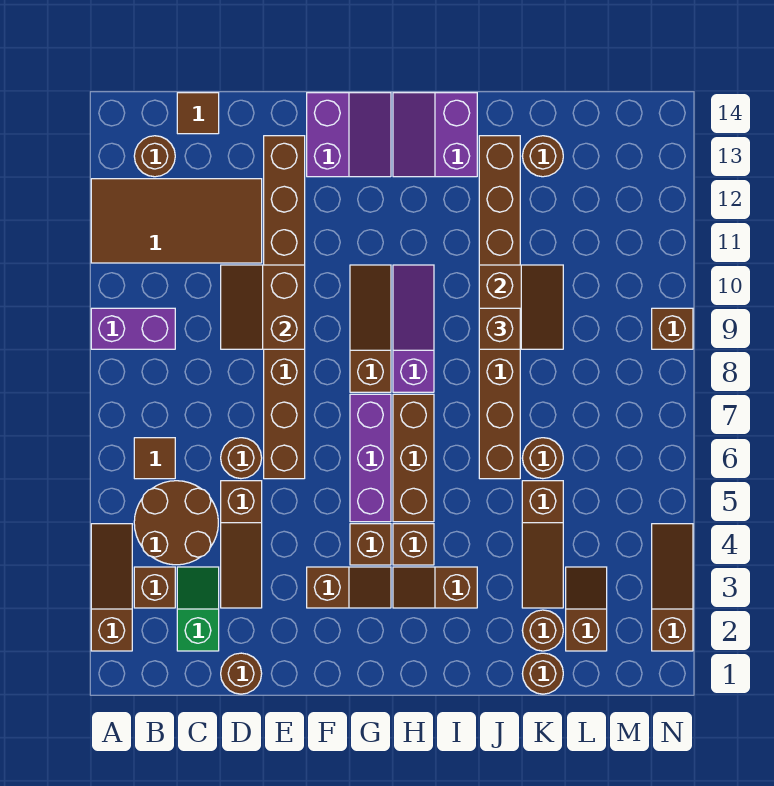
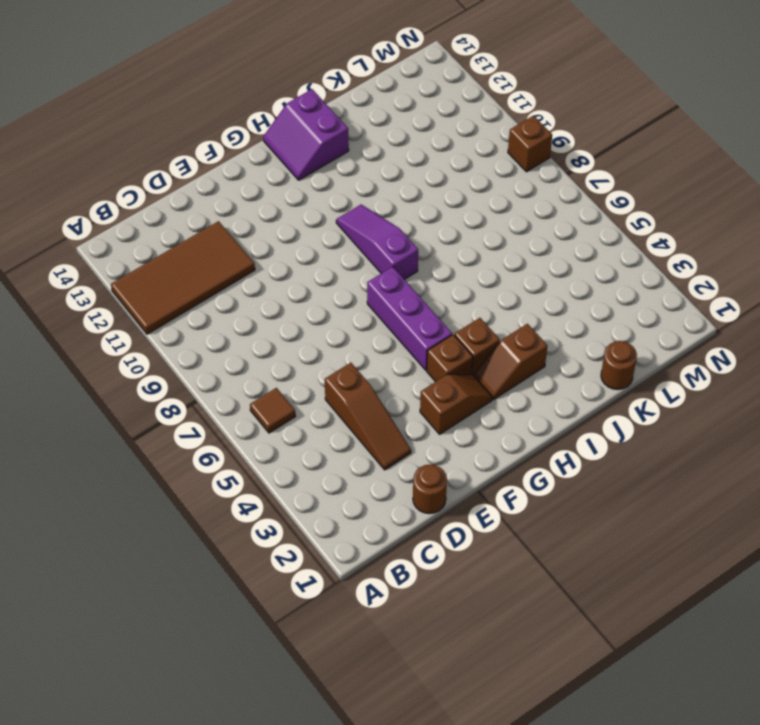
none -> brown slope A2:A4 level 1 top 2
none -> purple brick A9:B9 level 1
none -> brown brick B3 level 1
none -> brown round brick B4:C5 level 1

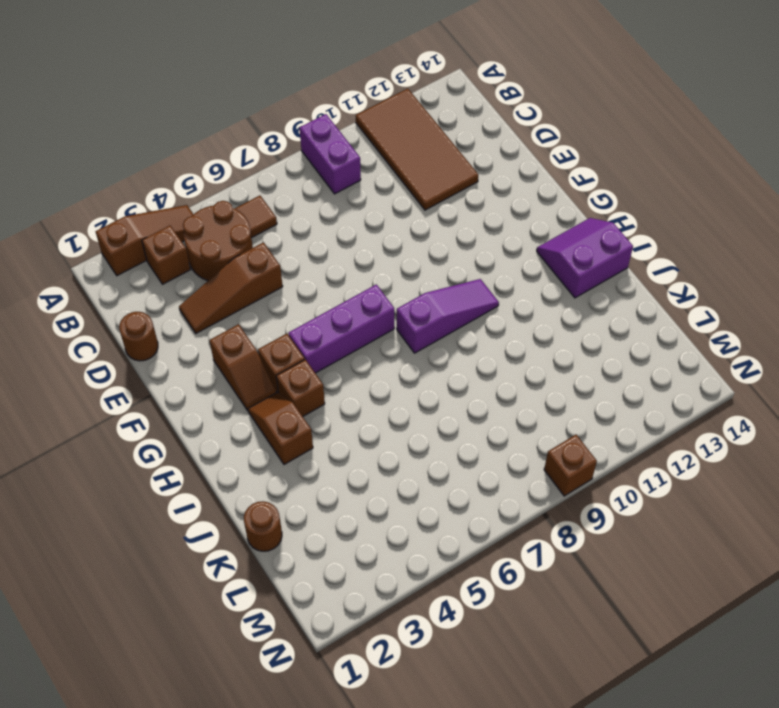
none -> brown round brick B13 level 1
none -> green slope C2:C3 level 1 top 2
none -> brown tile C14 level 1
none -> brown round brick D6 level 1

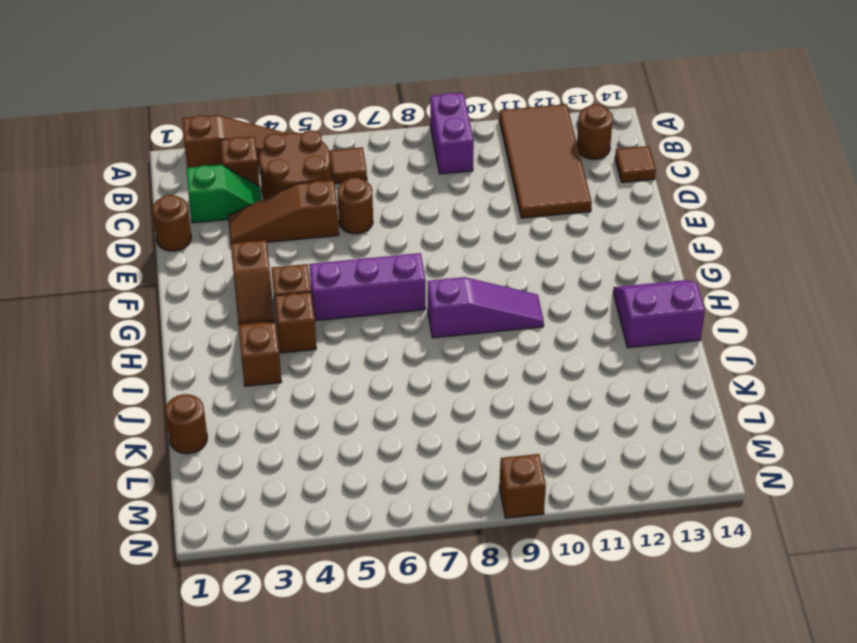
none -> brown brick E6:E13 level 1
none -> purple slope F13:G14 level 1 top F
none -> brown slope G8:G10 level 1 top 8
none -> brown brick H5:H7 level 1

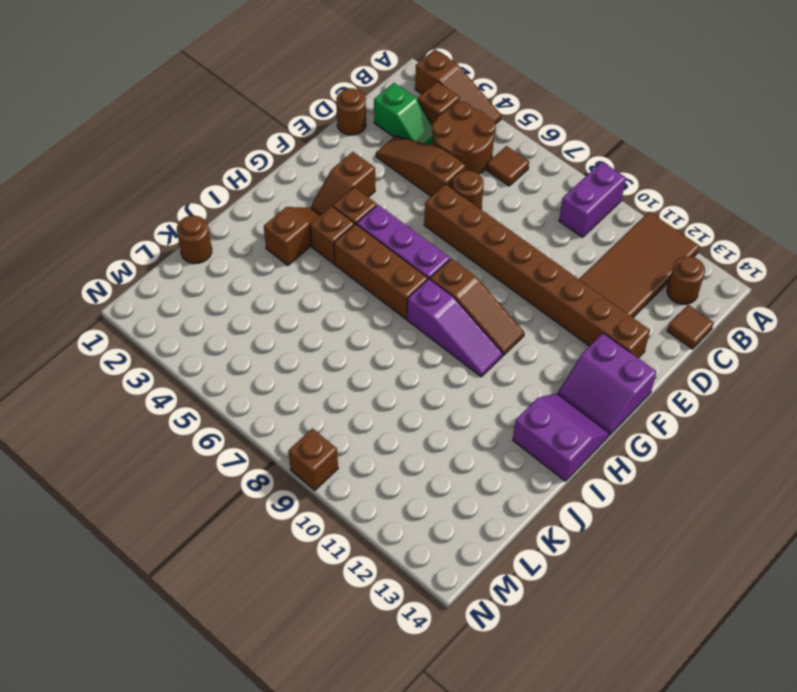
none -> brown brick J6:J13 level 1
none -> brown round brick K2 level 1
none -> brown slope K3:K5 level 1 top 5
none -> brown round brick K6 level 1

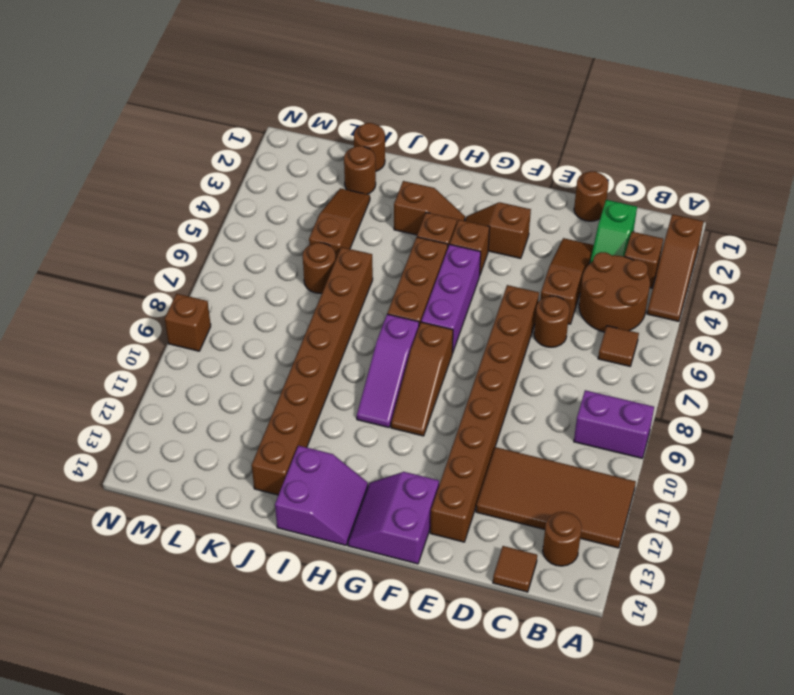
none -> brown round brick K13 level 1
none -> brown slope L2:L3 level 1 top 2
none -> brown slope N2:N4 level 1 top 2
none -> brown slope D9:E10 level 2 top E

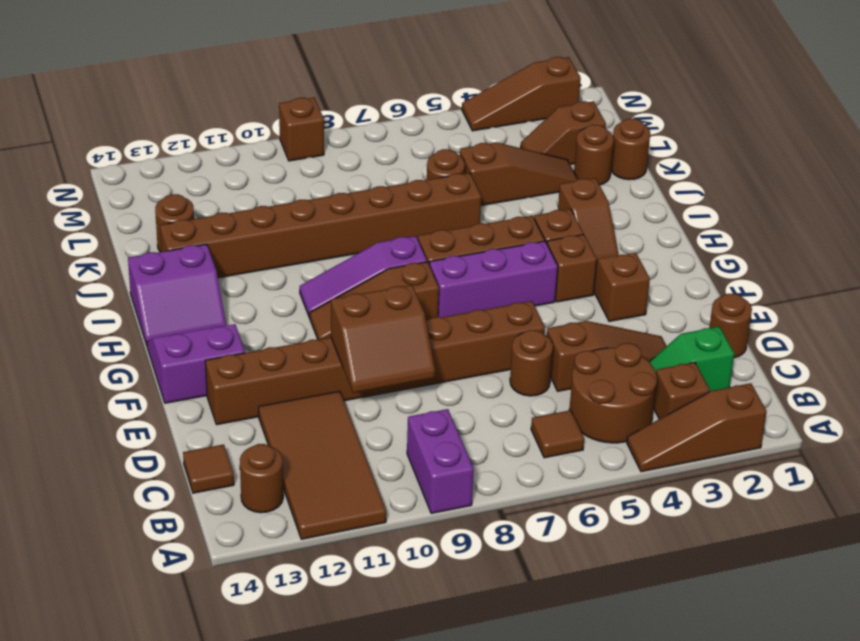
none -> brown slope J9:K10 level 2 top J
none -> brown brick J9 level 3

